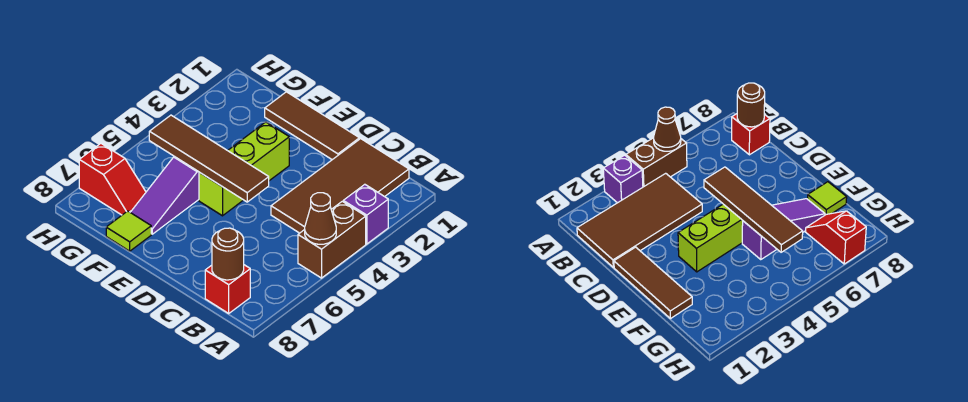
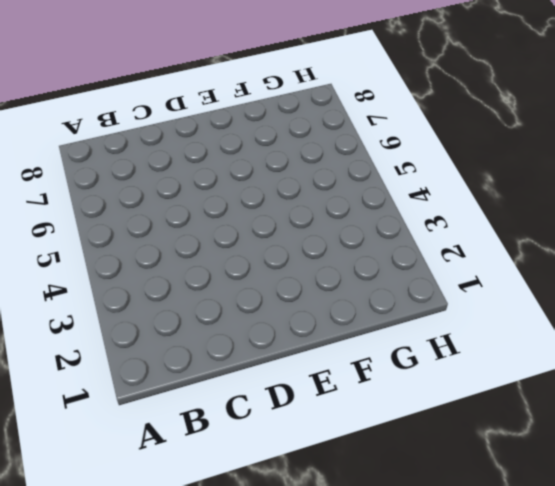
none -> purple brick A3 level 1
none -> brown brick A4:A5 level 1
none -> brown tile B1:C4 level 1

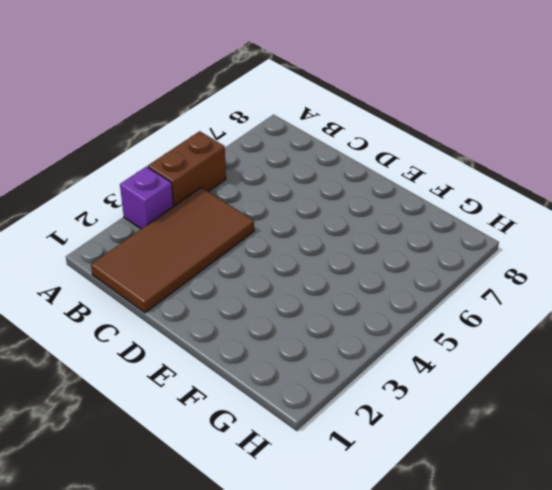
none -> red brick B8 level 1
none -> brown tile D1:F1 level 1
none -> lime brick E3:E5 level 1

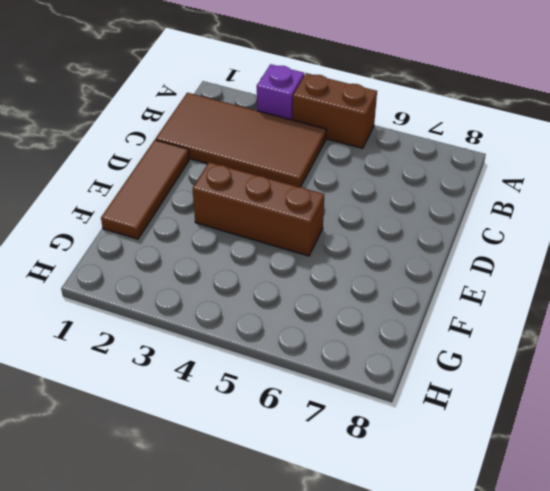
brown brick E3:E5 level 1 -> lime brick E3:E5 level 1
none -> red brick B8 level 1
none -> purple slope F5:F7 level 1 top 5
none -> lime tile F8 level 1

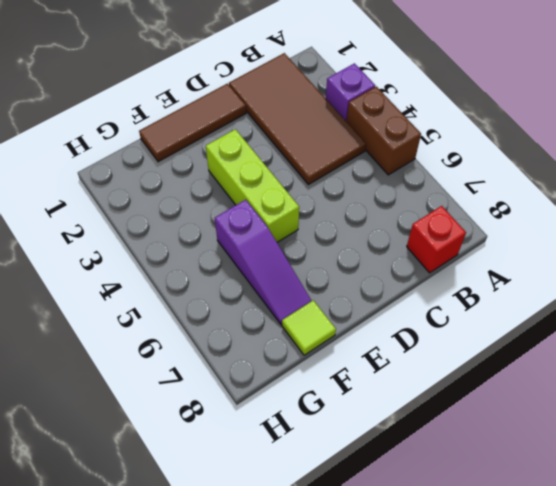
none -> red slope G7:H7 level 1 top H
none -> brown cone A5 level 2
none -> brown round brick B8 level 2

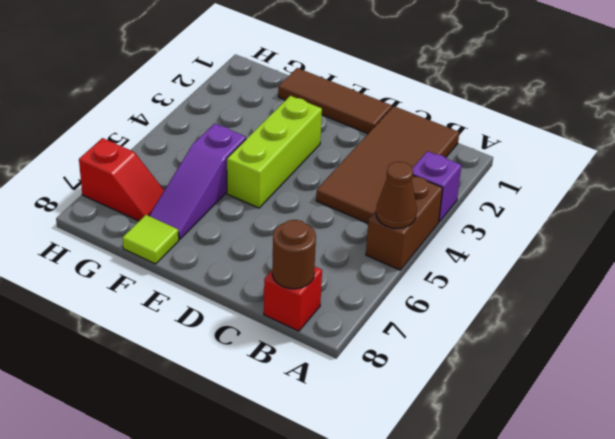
none -> brown tile D5:G5 level 2

